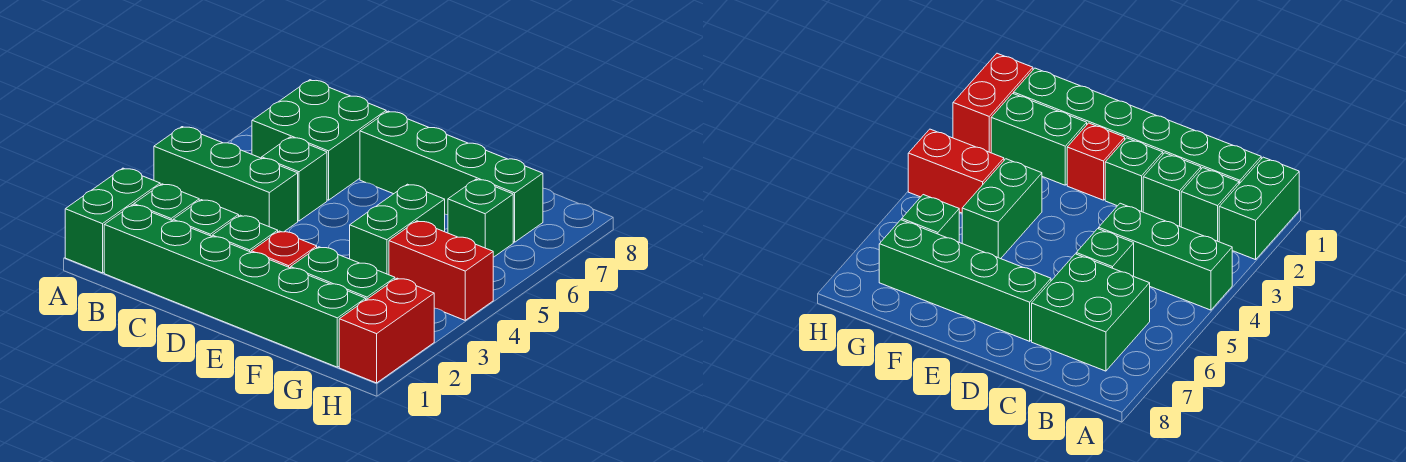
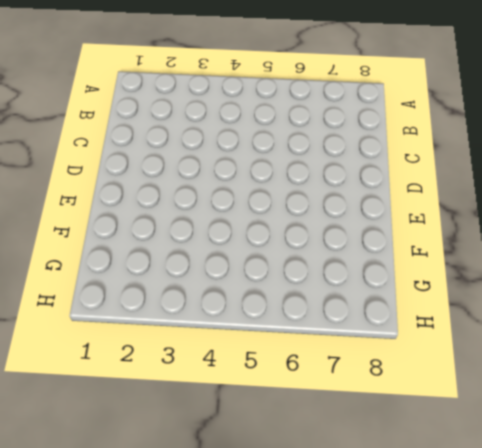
none -> green brick A1:A2 level 1
none -> green brick A4:C4 level 1
none -> green brick B1:G1 level 1

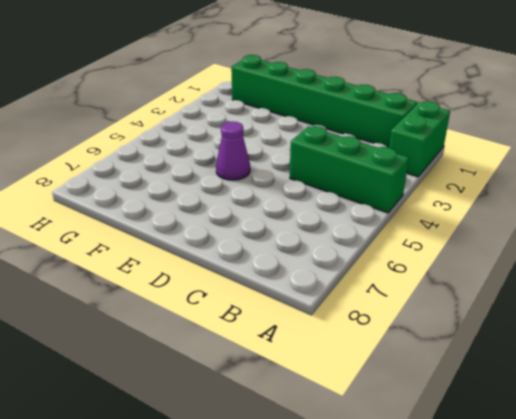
purple cone E5 level 1 -> none
none -> green brick B2 level 1
none -> green brick B6:C7 level 1
none -> green brick C2 level 1

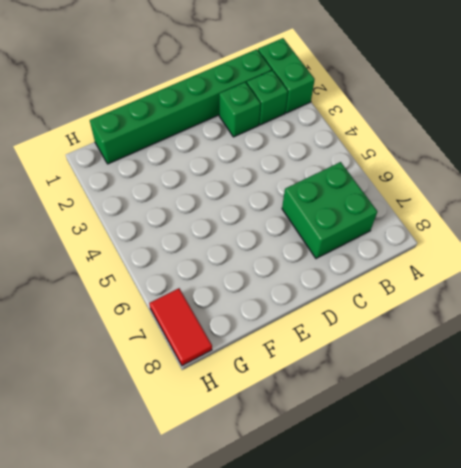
red tile H7:H8 level 1 -> none
none -> green brick A4:C4 level 1
none -> green brick C5 level 1
none -> green brick D2 level 1

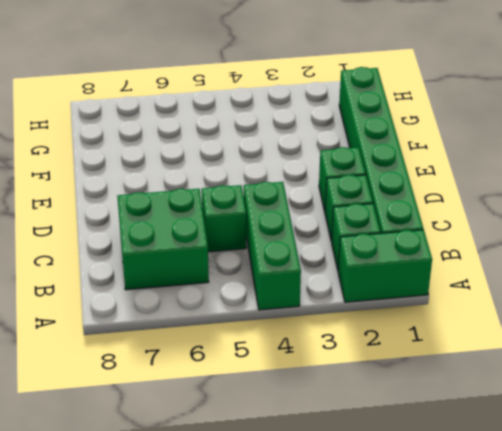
none -> green brick D7:G7 level 1
none -> red brick E2 level 1
none -> green brick F2:G2 level 1

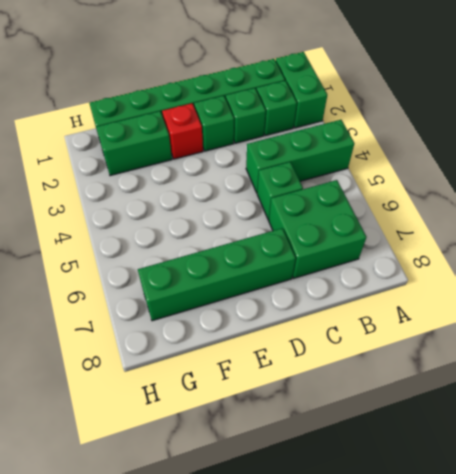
none -> green brick F4:F5 level 1
none -> red brick G4:H4 level 1
none -> green brick G6 level 1

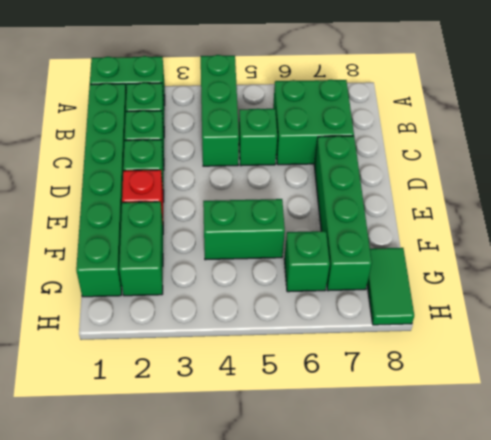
green tile G8:H8 level 1 -> none
none -> red brick G4:H4 level 1
none -> red brick H1:H2 level 1

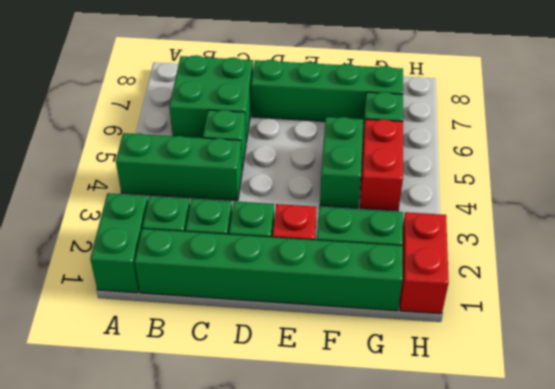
red brick G4:G5 level 1 -> red brick G4:H4 level 1

